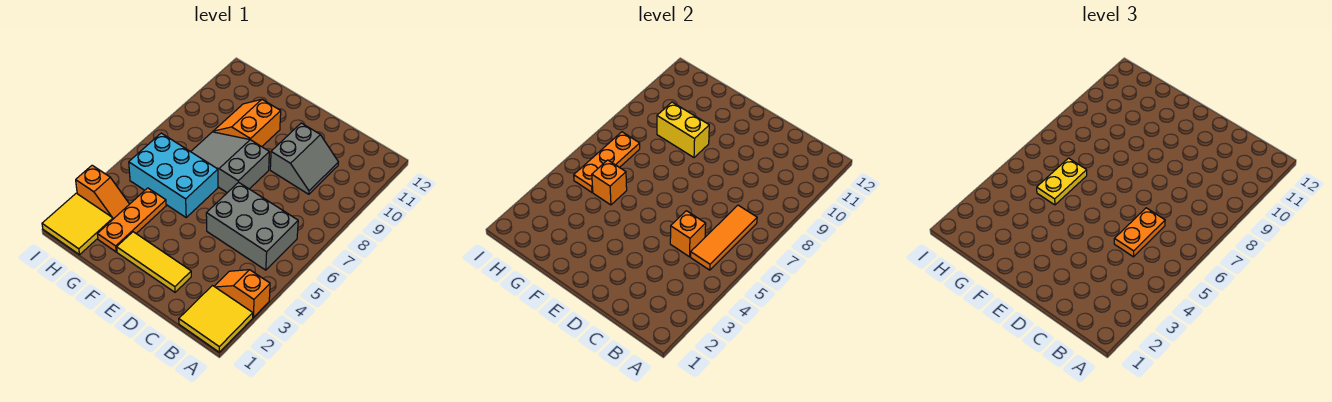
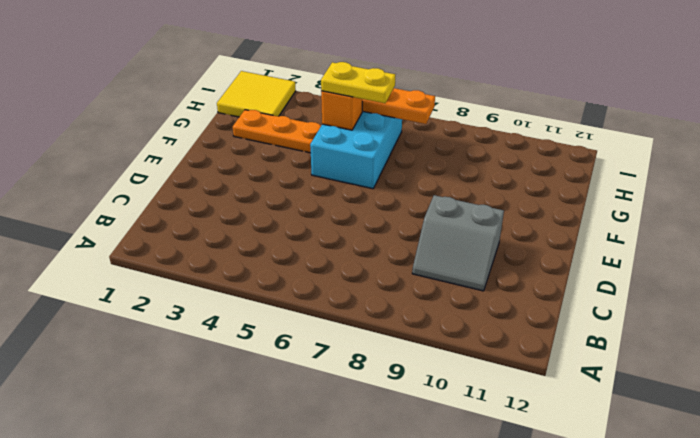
none -> yellow tile A1:B2 level 1
none -> orange slope A3:B3 level 1 top A
none -> grey brick B5:D6 level 1

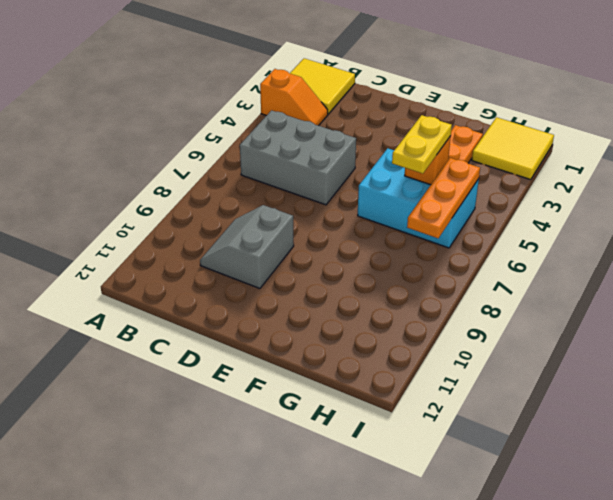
none -> yellow tile D2:F2 level 1
none -> grey slope E7:G8 level 1 top E
none -> orange slope F9:G10 level 1 top F

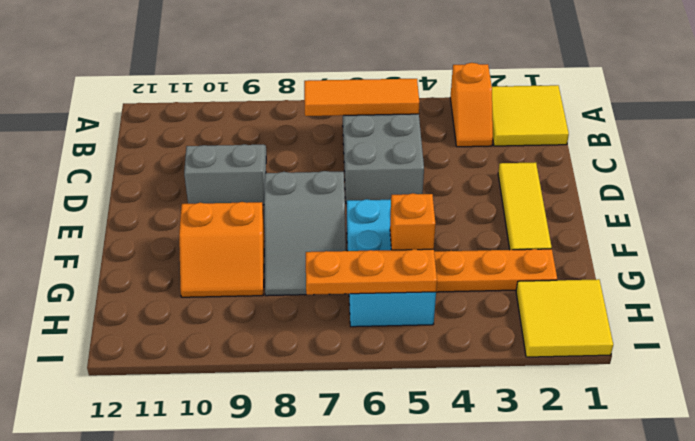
none -> orange slope H3:I3 level 1 top I
none -> orange brick C5 level 2
none -> yellow brick F9:G9 level 2

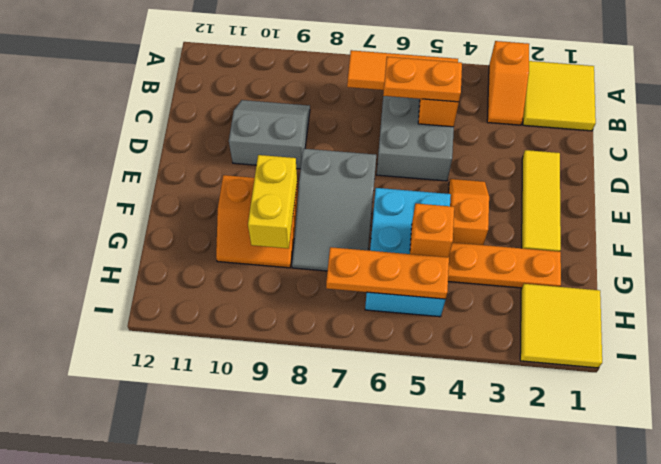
orange slope E4:F4 level 1 top F -> orange slope H3:I3 level 1 top I
none -> yellow plate G5:G6 level 3

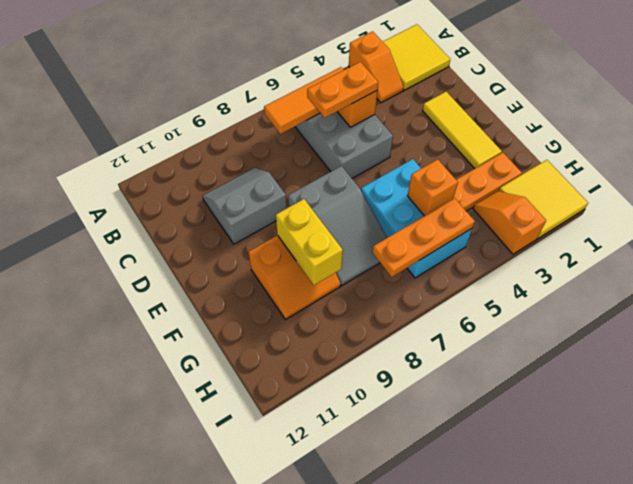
none -> yellow plate G5:G6 level 3

